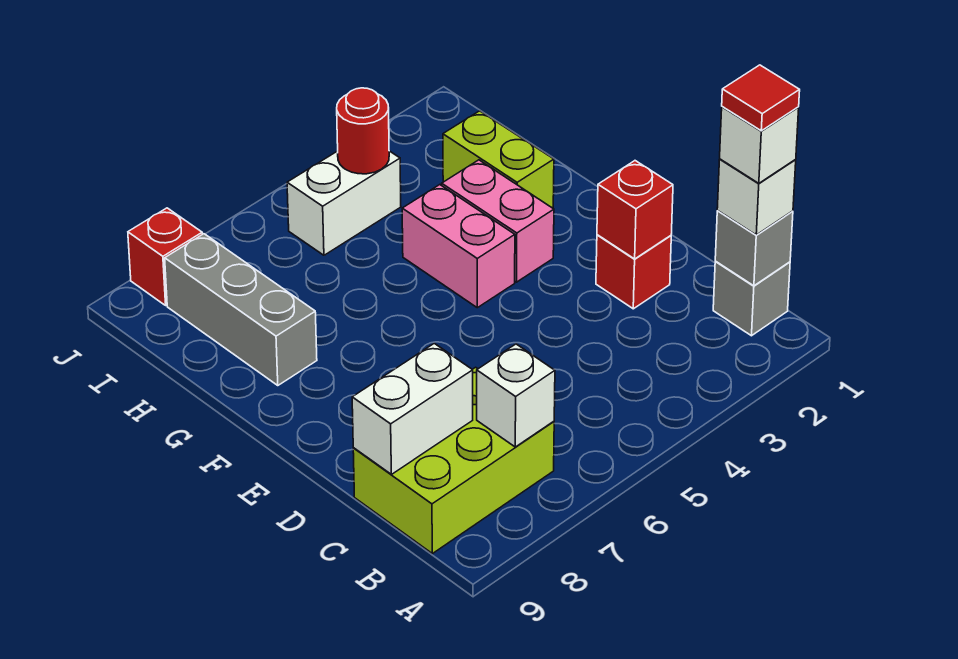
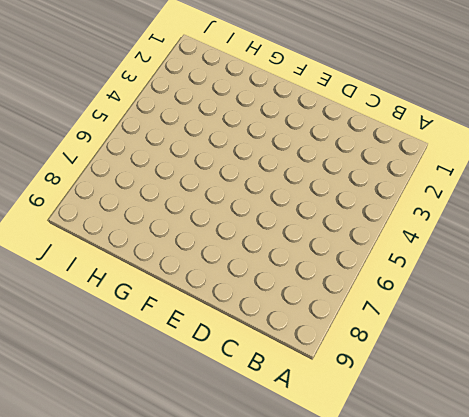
none -> grey brick B1 level 1
none -> lime brick B7:C9 level 1
none -> red brick D2 level 1

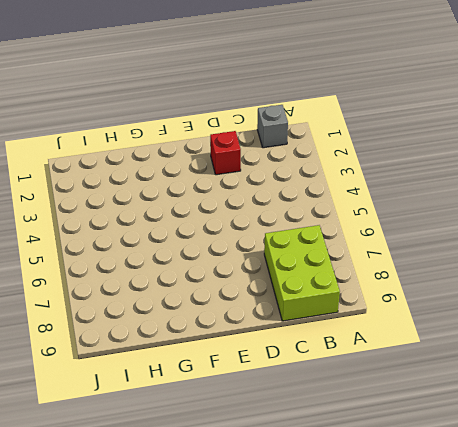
none -> pink brick F3:G3 level 1
none -> pink brick F4:G4 level 1
none -> lime brick G2:H2 level 1

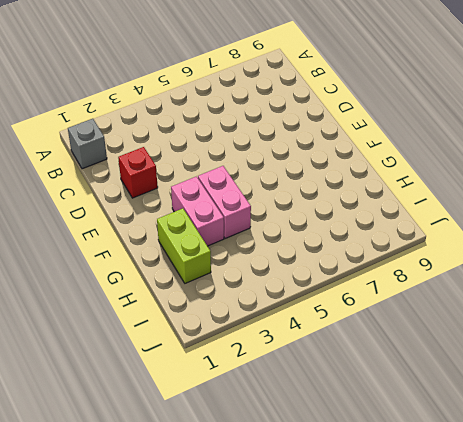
none -> lime brick B7:C9 level 1
none -> grey brick G8:I8 level 1
none -> white brick I4:I5 level 1

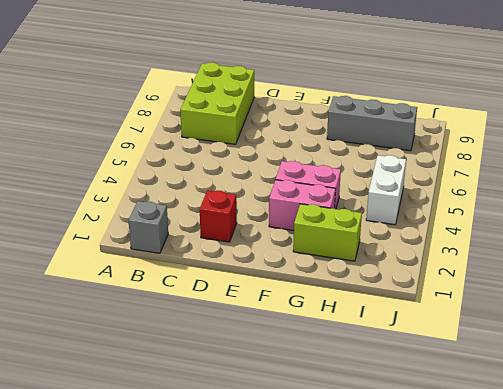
none -> red brick J8 level 1
none -> grey brick B1 level 2
none -> white brick B7 level 2

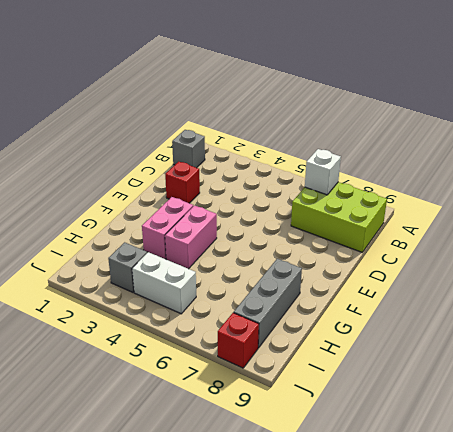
grey brick I3 level 1 -> grey brick B1 level 2
none -> lime brick G2:H2 level 1
none -> white brick C8:C9 level 2
none -> red brick D2 level 2

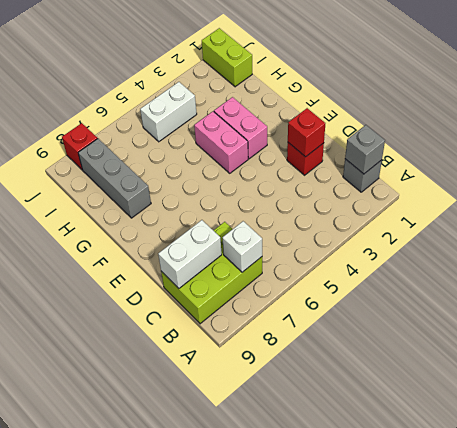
lime brick I1:J1 level 1 -> lime brick G2:H2 level 1
none -> red round brick I4 level 2
none -> white brick B1 level 3
none -> white brick B1 level 4

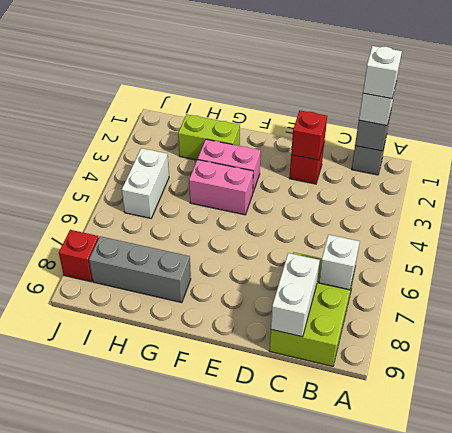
none -> red round brick I4 level 2
none -> red tile B1 level 5

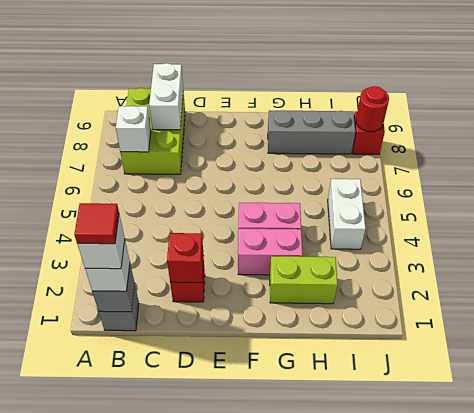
red round brick J8 level 2 -> red round brick I4 level 2

